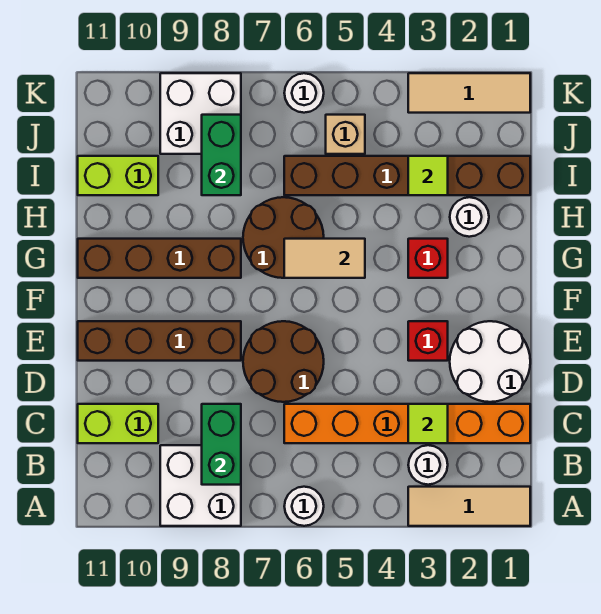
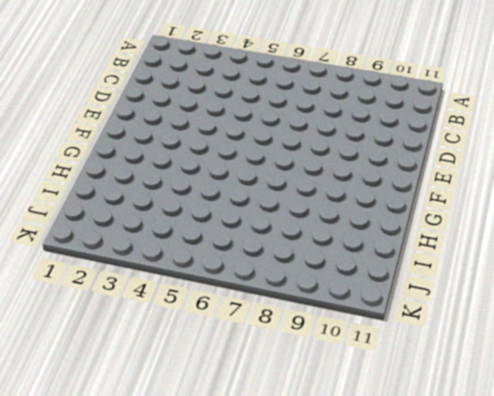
none -> tan tile A1:A3 level 1
none -> white round brick A6 level 1
none -> white brick A8:B9 level 1

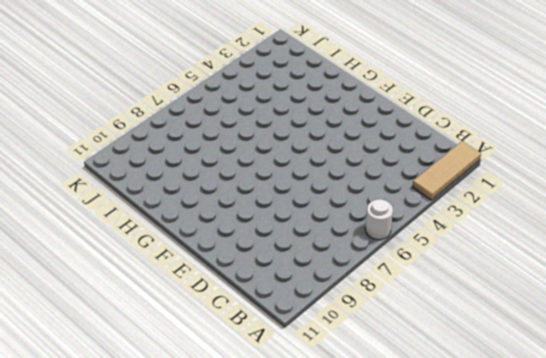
none -> white brick A8:B9 level 1
none -> white round brick B3 level 1
none -> orange brick C1:C6 level 1

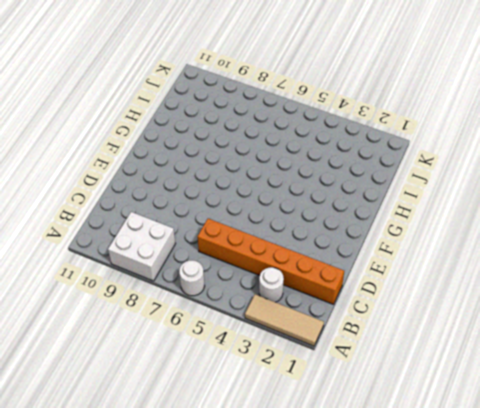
none -> lime brick C10:C11 level 1
none -> white round brick D1:E2 level 1
none -> brown round brick D6:E7 level 1

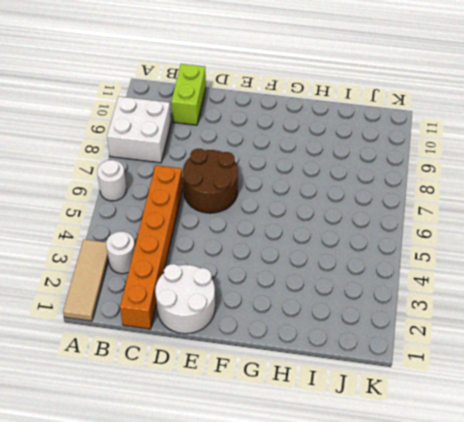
none -> red brick E3 level 1
none -> brown brick E8:E11 level 1
none -> red brick G3 level 1

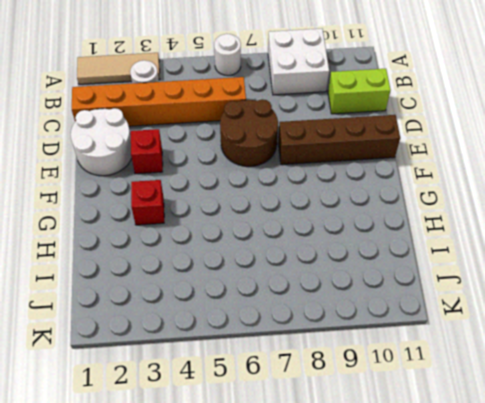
none -> brown round brick G6:H7 level 1
none -> brown brick G8:G11 level 1
none -> white round brick H2 level 1

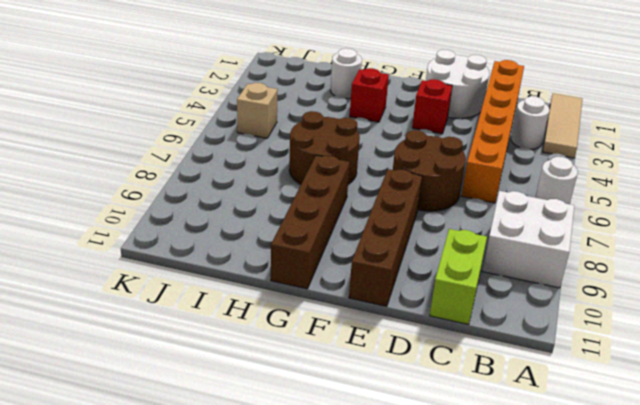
none -> brown brick I1:I6 level 1
none -> lime brick I10:I11 level 1
none -> white brick J8:K9 level 1

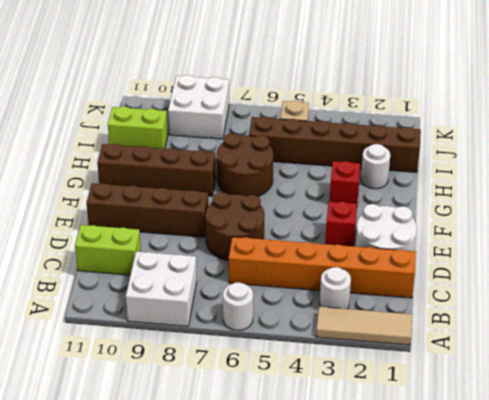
none -> tan tile K1:K3 level 1
none -> white round brick K6 level 1
none -> green brick B8:C8 level 2

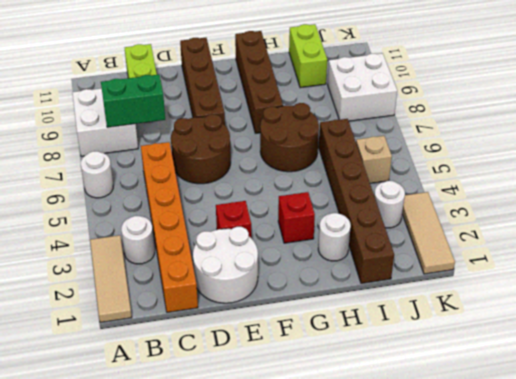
white round brick J3 level 1 -> white round brick K6 level 1
none -> lime tile C3 level 2
none -> tan tile G5:G6 level 2
none -> lime tile I3 level 2

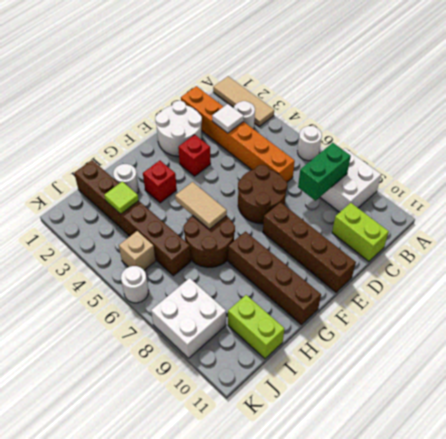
white tile C3 level 2 -> lime tile C3 level 2
none -> tan tile K1:K3 level 1
none -> green brick I8:J8 level 2

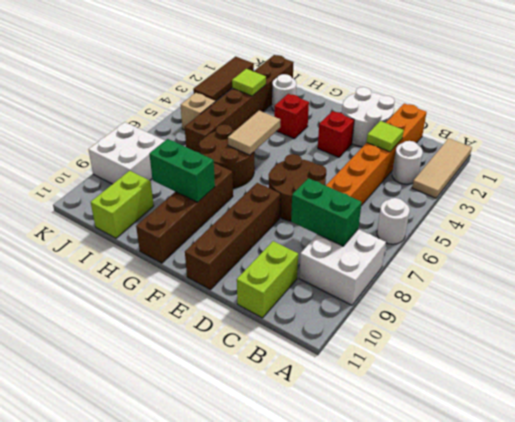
green brick G9:H9 level 2 -> green brick I8:J8 level 2
brown tile K1:K3 level 1 -> tan tile K1:K3 level 1
none -> white round brick K6 level 1

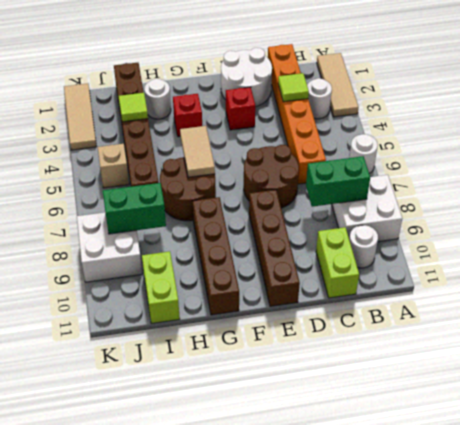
white round brick B10 level 1 -> white round brick K6 level 1

